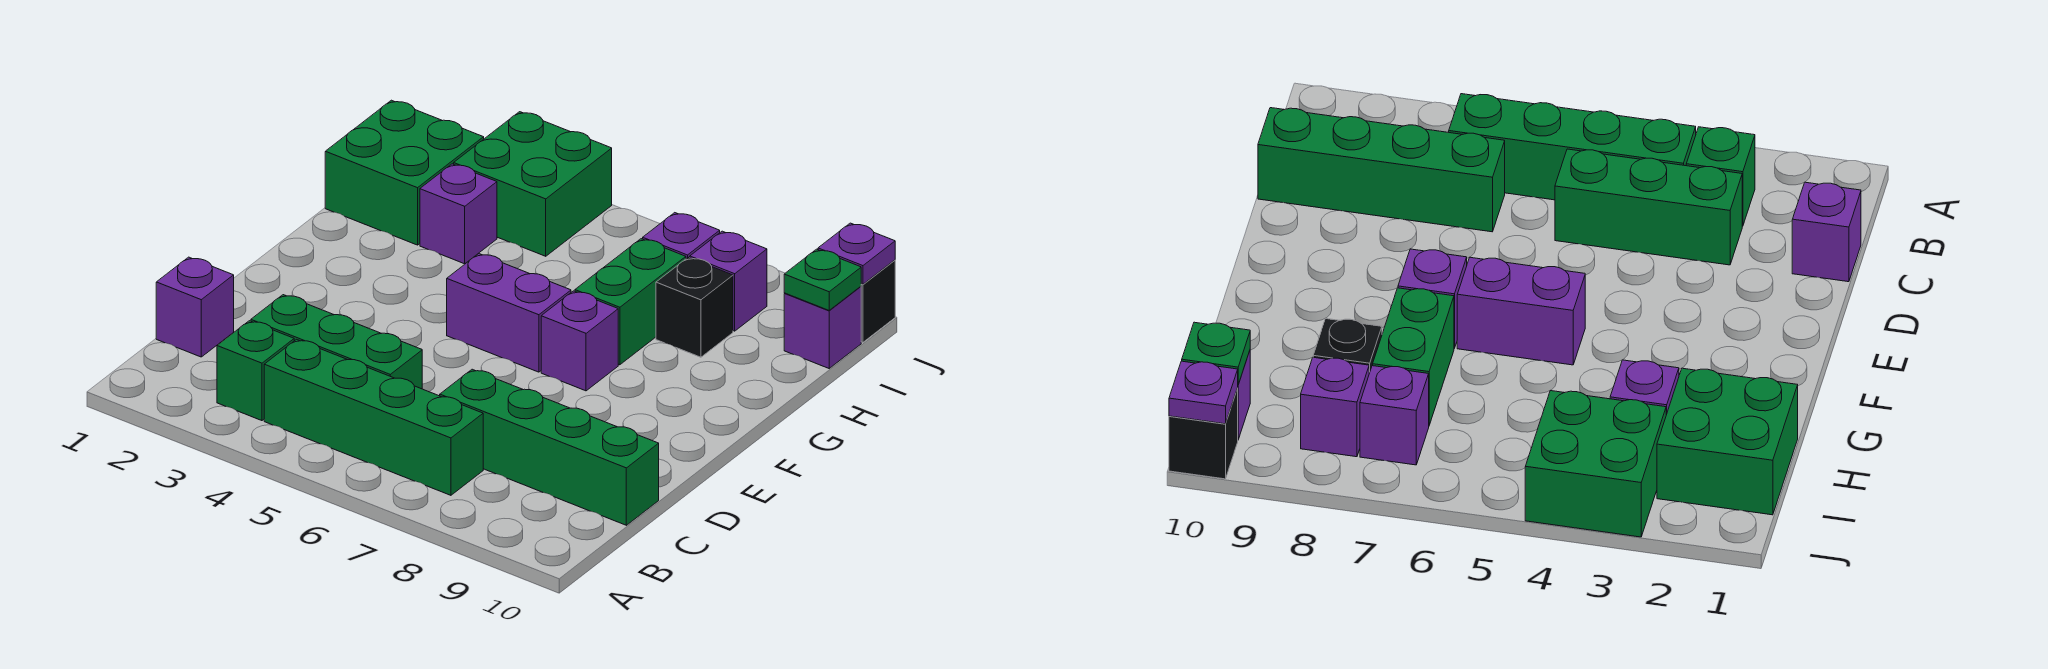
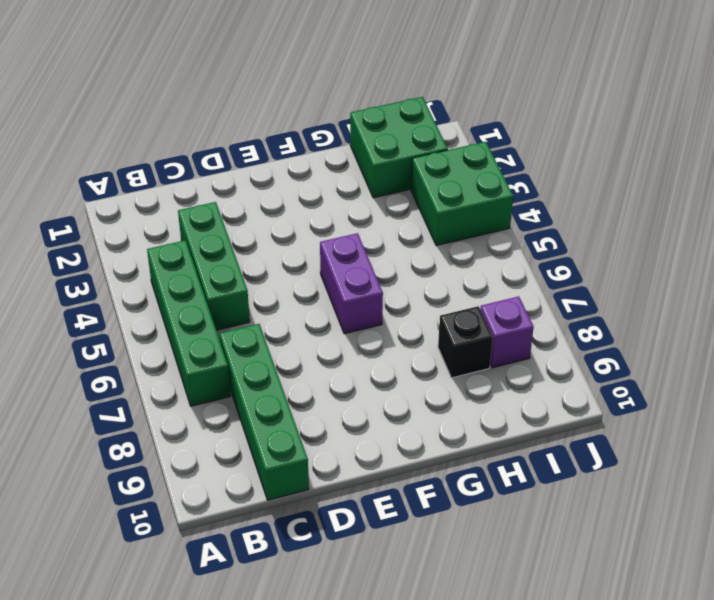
none -> green brick B3 level 1
none -> purple brick C1 level 1
none -> purple brick F7 level 1

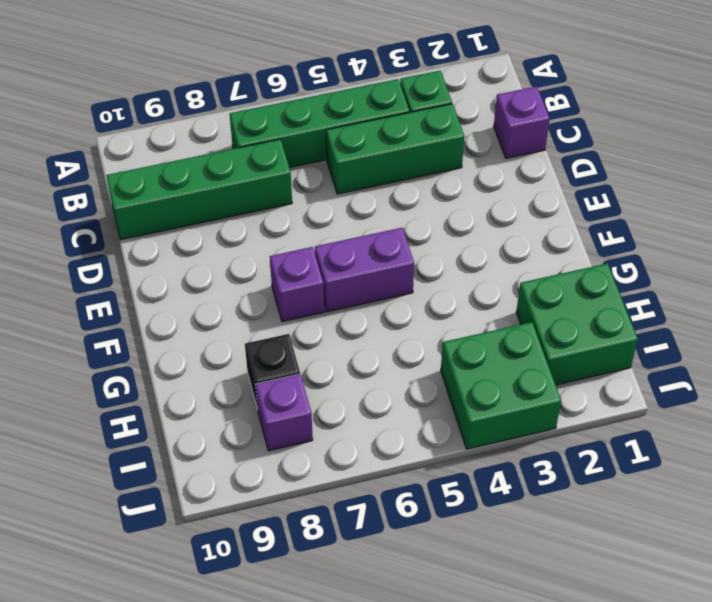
none -> green brick G7:H7 level 1
none -> purple brick H3 level 1
none -> purple brick I7 level 1

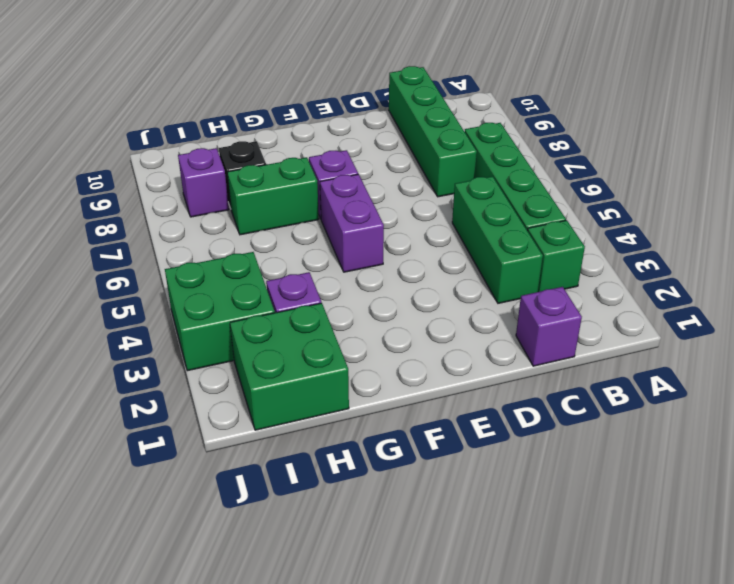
none -> purple brick I7 level 1
none -> purple brick I10 level 1
none -> black brick J10 level 1

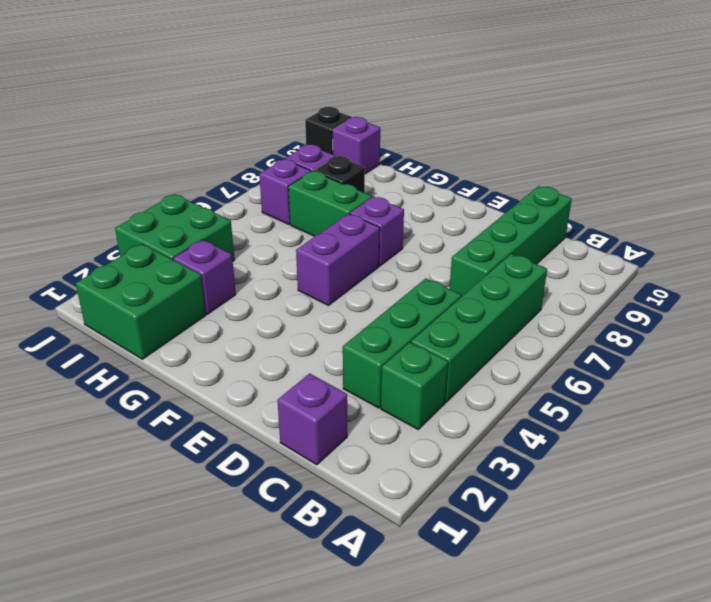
none -> green plate I10 level 2
none -> purple plate J10 level 2

